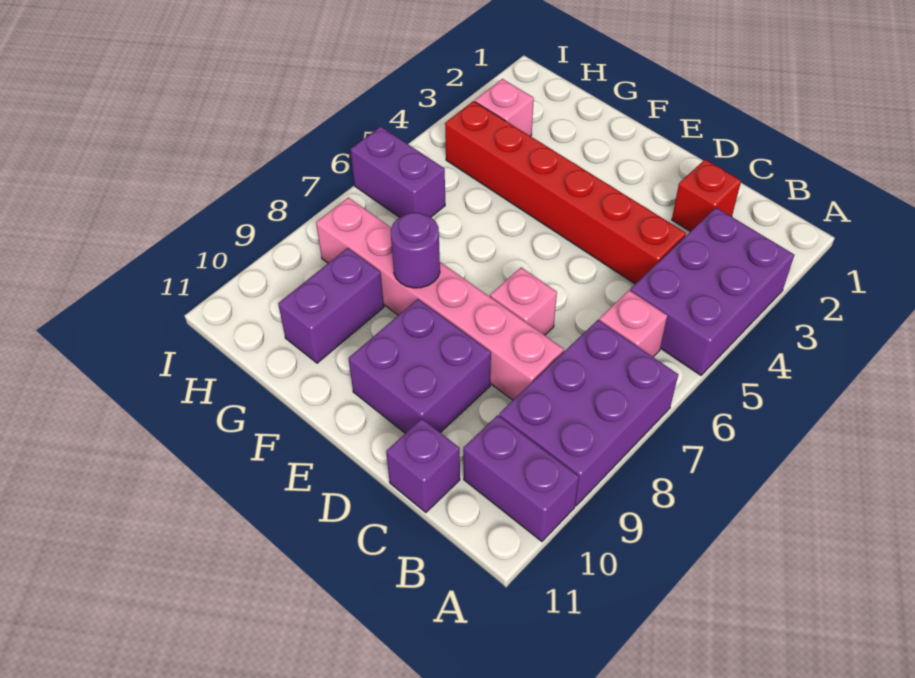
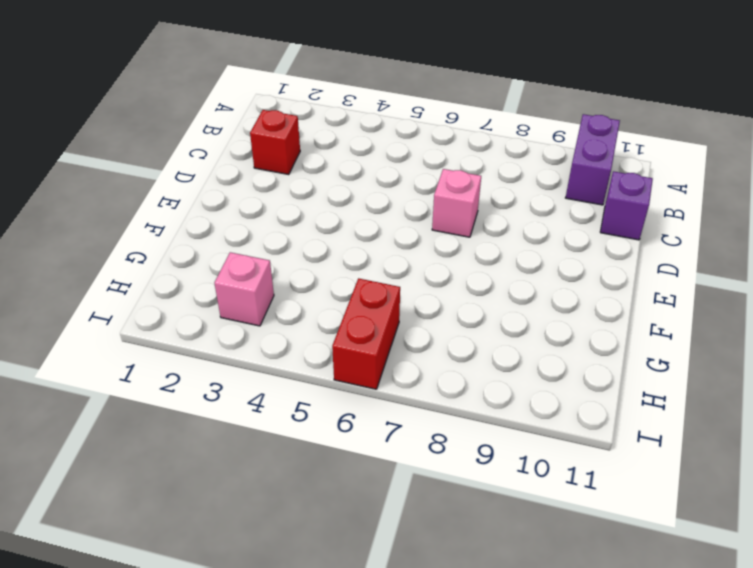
red brick H6:I6 level 1 -> purple brick H6:I6 level 1
none -> purple brick A3:B5 level 1
none -> purple brick A7:B9 level 1
none -> pink brick B6 level 1

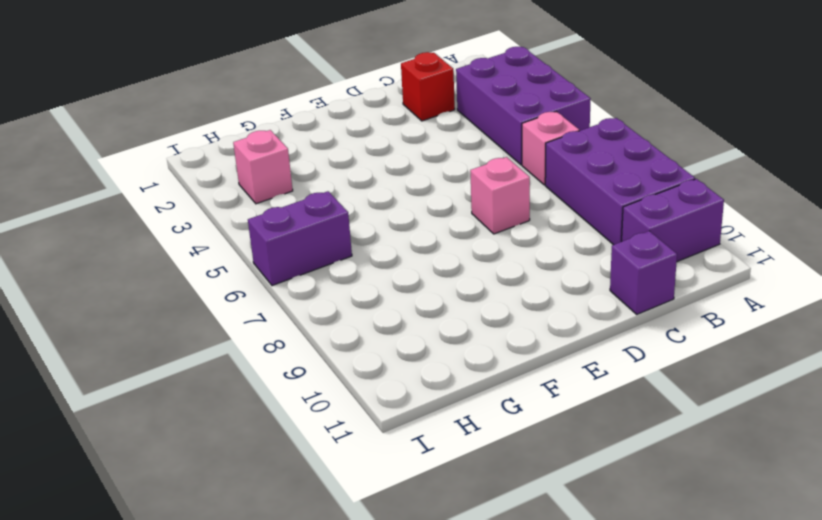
none -> red brick C4:H4 level 1
none -> pink brick C8:H8 level 1
none -> purple brick D9:E10 level 1

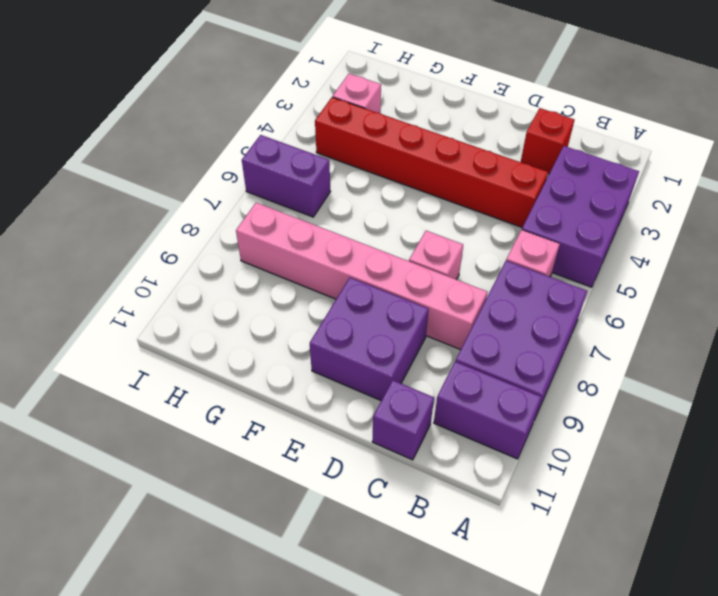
none -> purple brick G9:G10 level 1
none -> purple round brick F8 level 2

